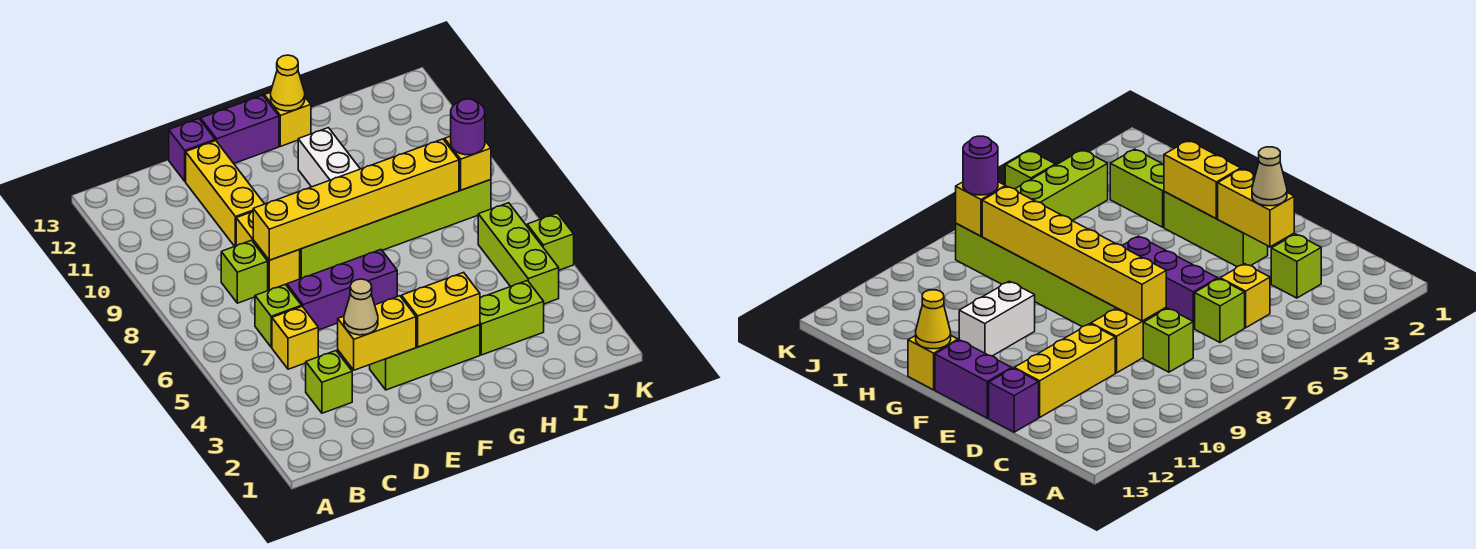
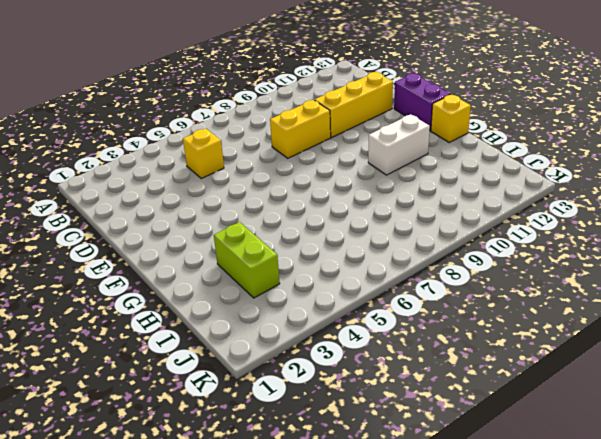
none -> lime brick C3 level 1
none -> lime brick C6 level 1
none -> lime brick C8 level 1

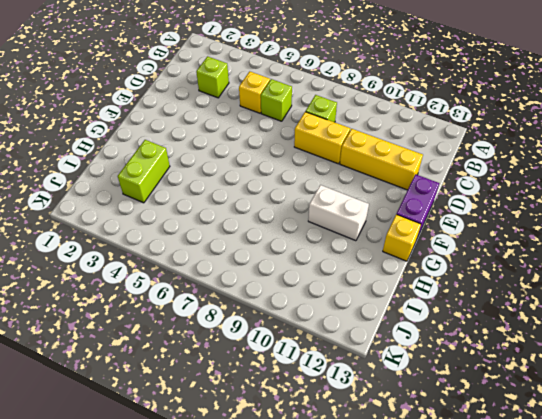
none -> purple brick D6:F6 level 1
none -> purple brick D13 level 1
none -> lime brick E3:G3 level 1

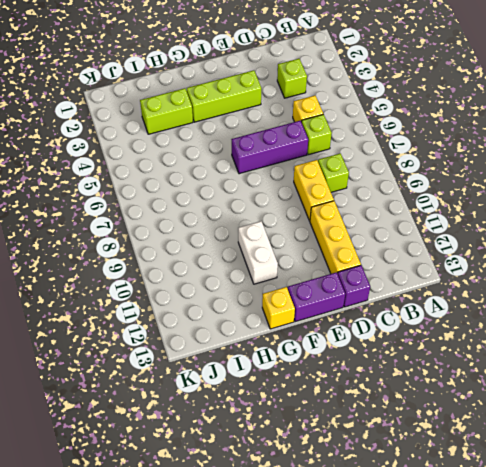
none -> lime brick E8:J8 level 1
none -> lime brick J4:J6 level 1
none -> lime brick K5 level 1

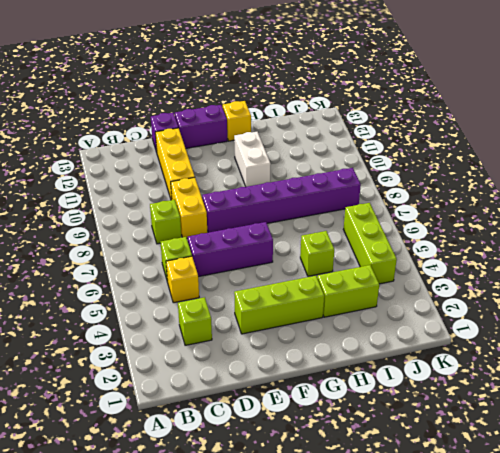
purple brick E8:J8 level 1 -> lime brick E8:J8 level 1
lime brick H5 level 1 -> lime brick K5 level 1
none -> yellow brick D3:E3 level 2
none -> yellow brick D8:I8 level 2
none -> yellow brick F3:G3 level 2

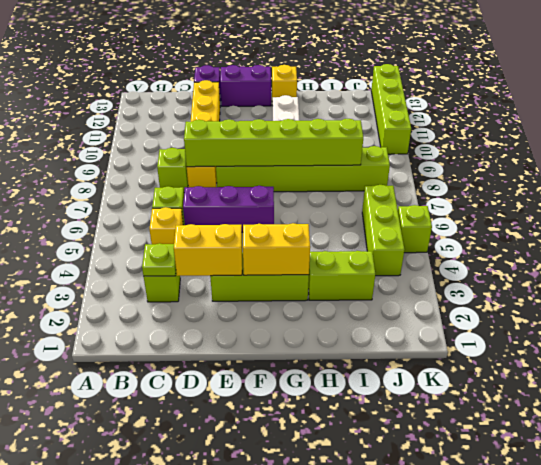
lime plate C3 level 2 -> none
lime brick D8:I8 level 2 -> yellow brick D8:I8 level 2
lime brick K10:K13 level 1 -> none
none -> yellow cone G13 level 2
none -> yellow brick J8 level 2
none -> tan cone D3 level 3

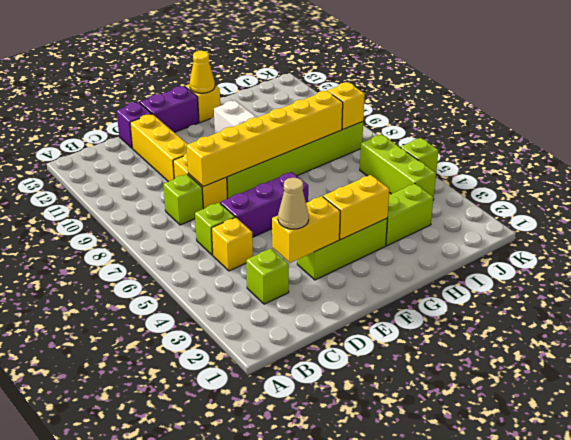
none -> purple round brick J8 level 3

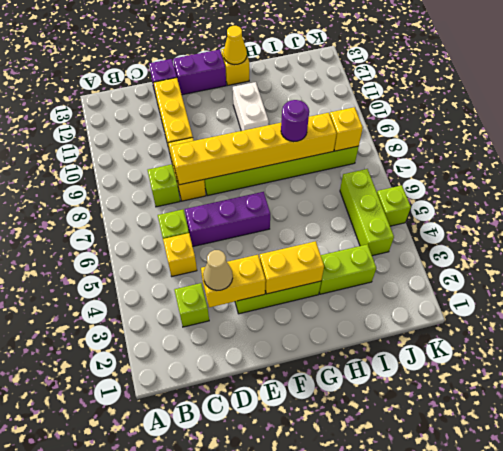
purple round brick H8 level 3 -> purple round brick J8 level 3

